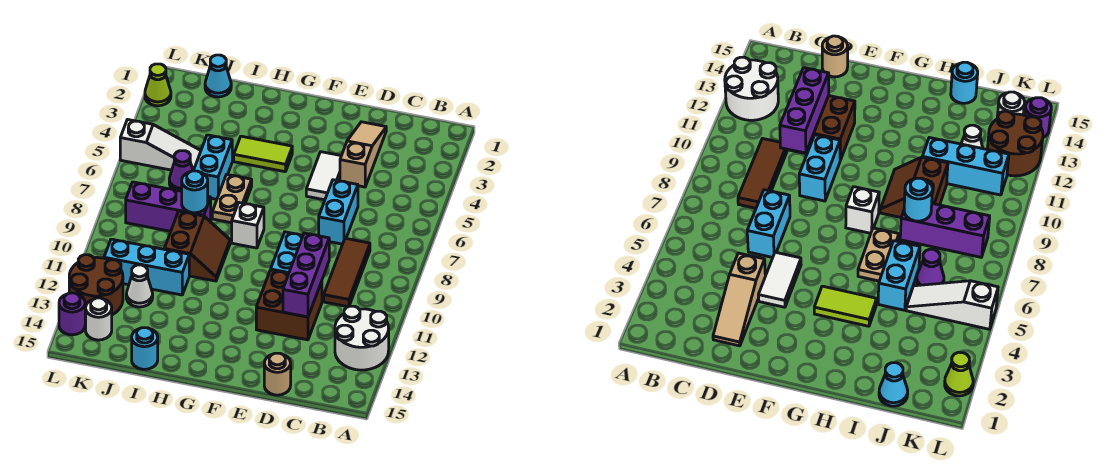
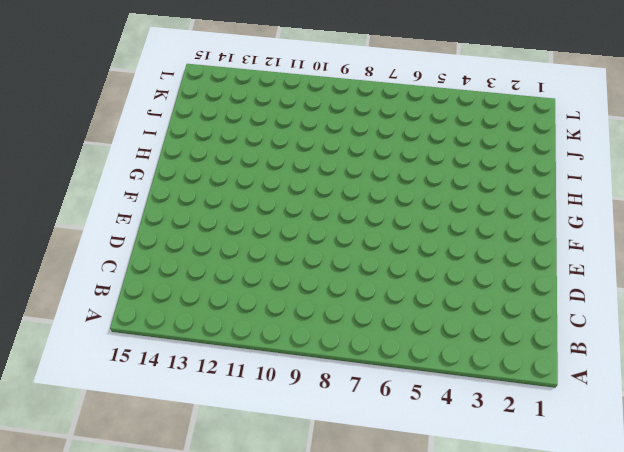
none -> white round brick A12:B13 level 1
none -> brown tile C8:C10 level 1
none -> tan slope D2:D4 level 1 top 4

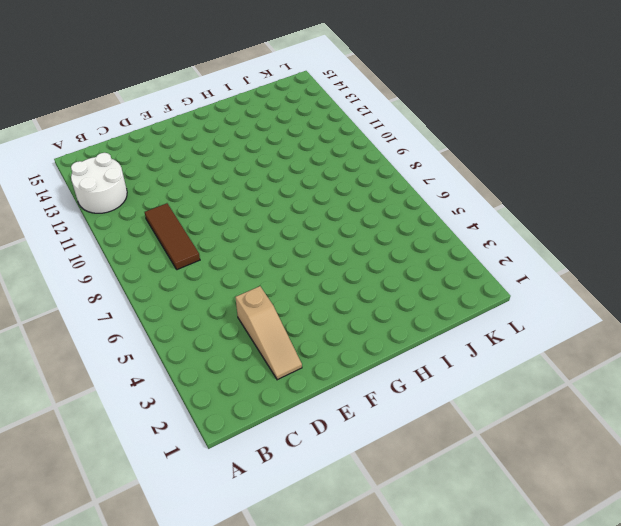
none -> cyan brick D6:D7 level 1
none -> brown brick D11:E12 level 1
none -> tan round brick D15 level 1

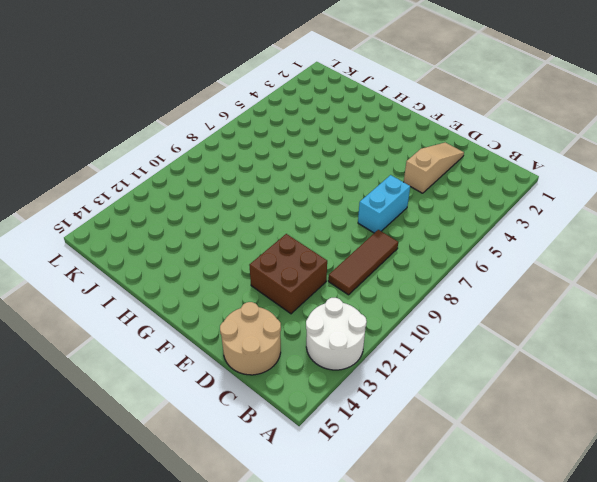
tan round brick C14:D15 level 1 -> tan round brick D15 level 1
none -> white tile E4:E5 level 1
none -> cyan brick E9:E10 level 1
none -> lime tile G4:H4 level 1

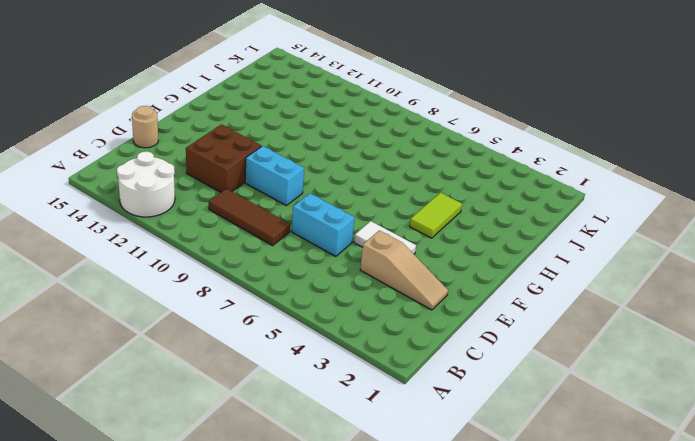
none -> white brick G8 level 1
none -> tan plate H6:H7 level 1
none -> brown slope H9:I10 level 1 top I

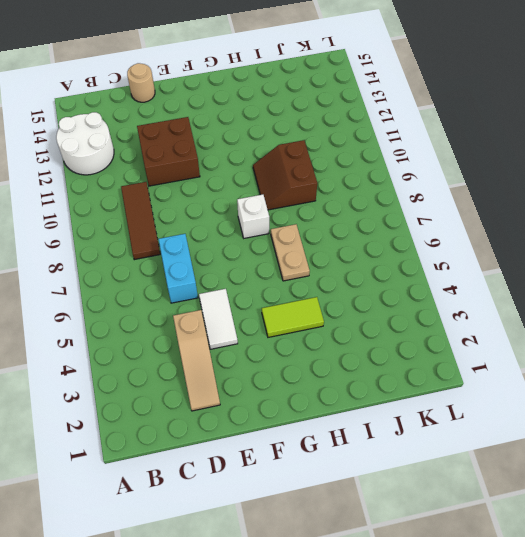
none -> cyan brick E9:E10 level 1
none -> cyan brick I5:I6 level 1
none -> purple brick I8:K8 level 1

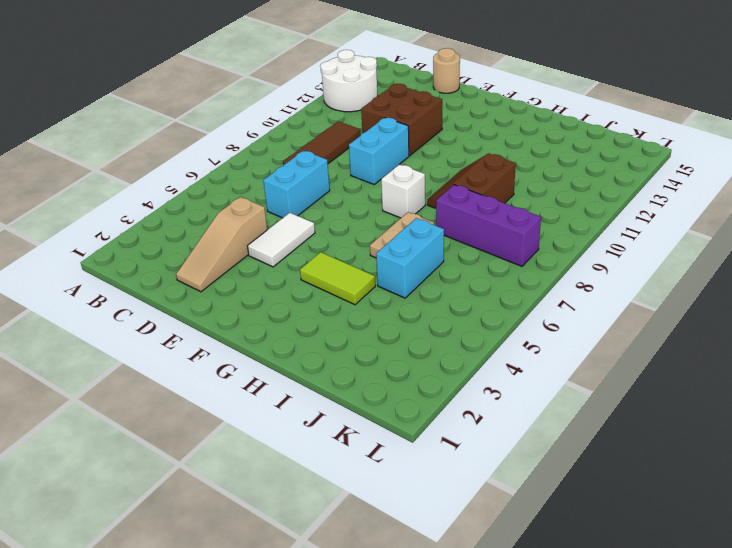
none -> cyan brick I11:K11 level 1
none -> cyan round brick I15 level 1
none -> cyan cone J1 level 1

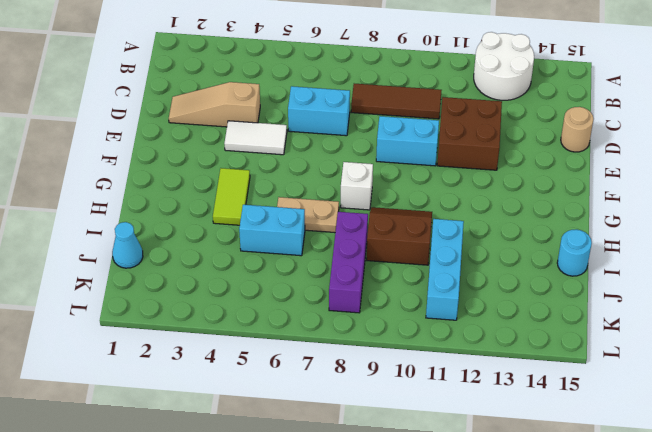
none -> white slope J5:L5 level 1 top L
none -> purple cone J6 level 1
none -> white cone J12 level 1

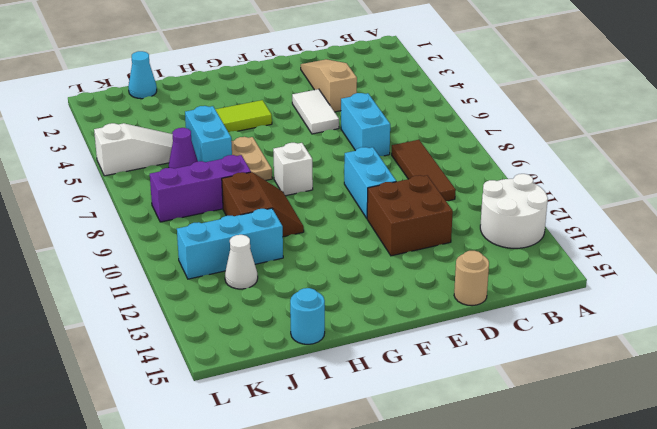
none -> brown round brick K12:L13 level 1
none -> white round brick K14 level 1
none -> lime cone L2 level 1

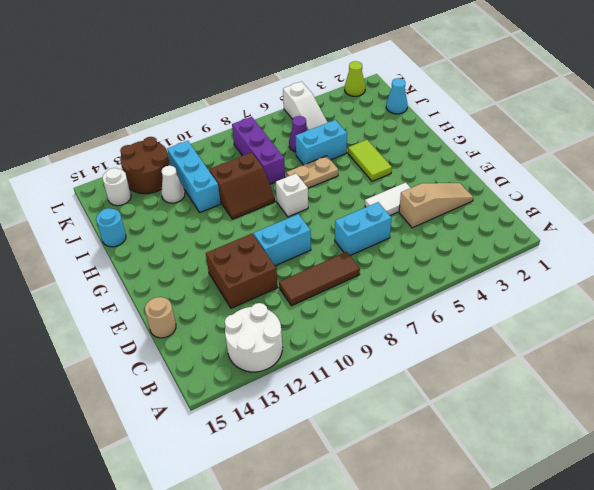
none -> purple round brick L14 level 1
none -> purple brick D10:D12 level 2
none -> cyan round brick I8 level 2

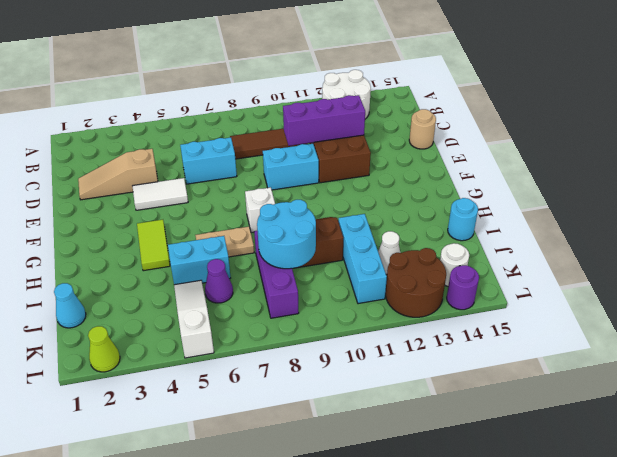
cyan round brick I8:J9 level 2 -> cyan round brick I8 level 2

